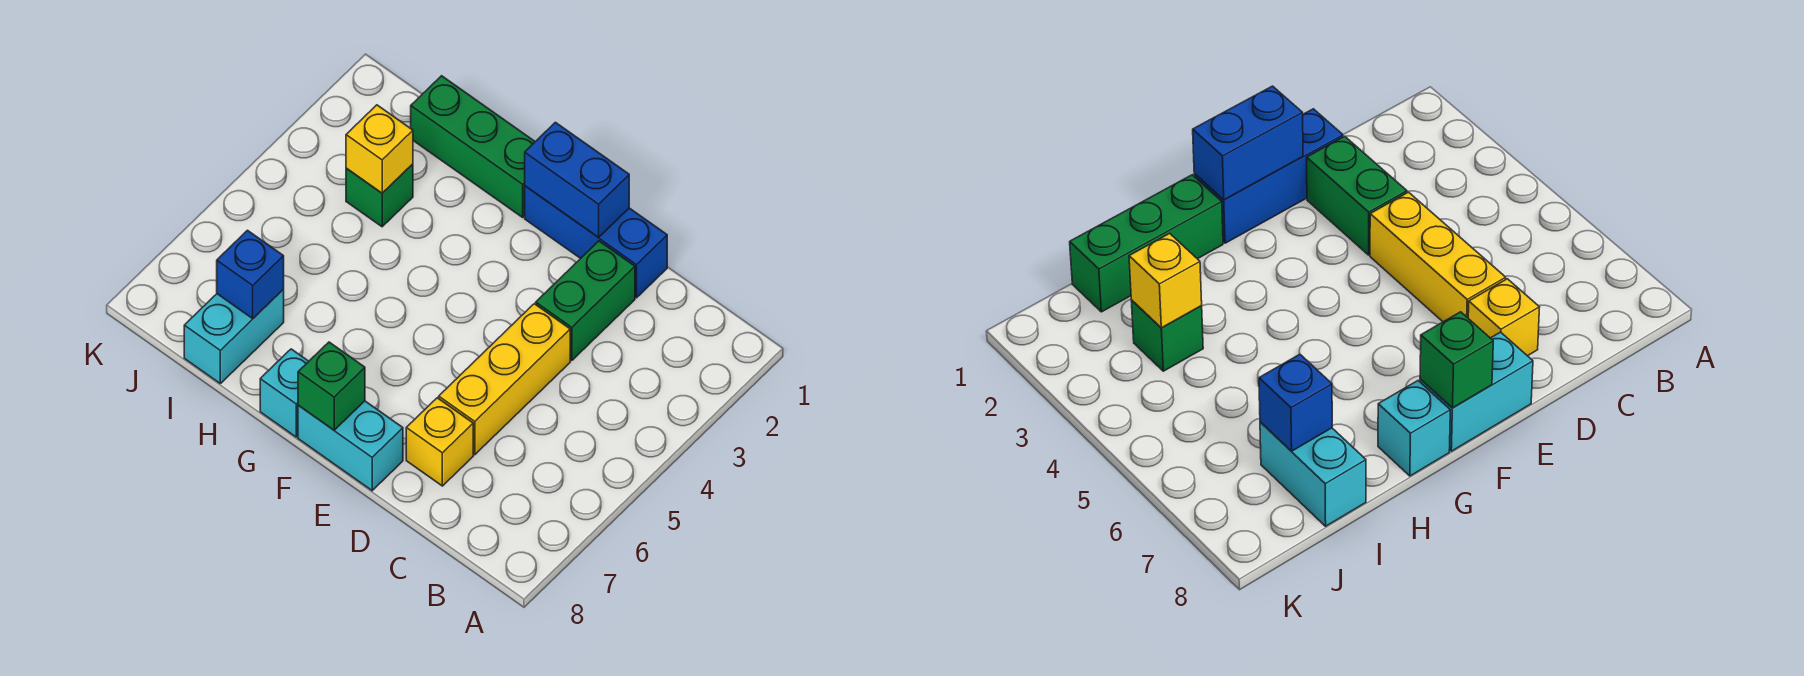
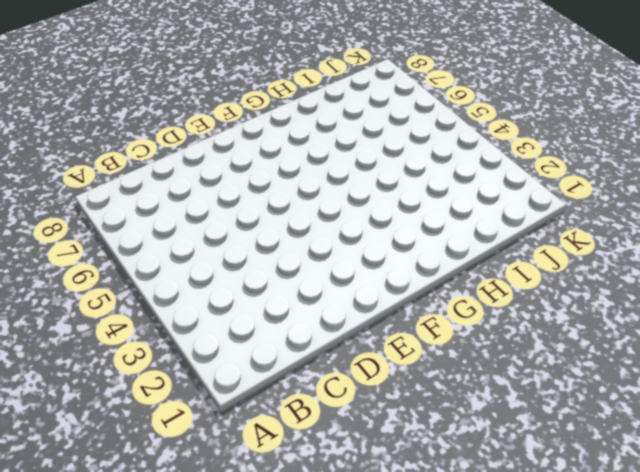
none -> blue brick D1:F1 level 1
none -> green brick D2:D3 level 1
none -> yellow brick D4:D6 level 1

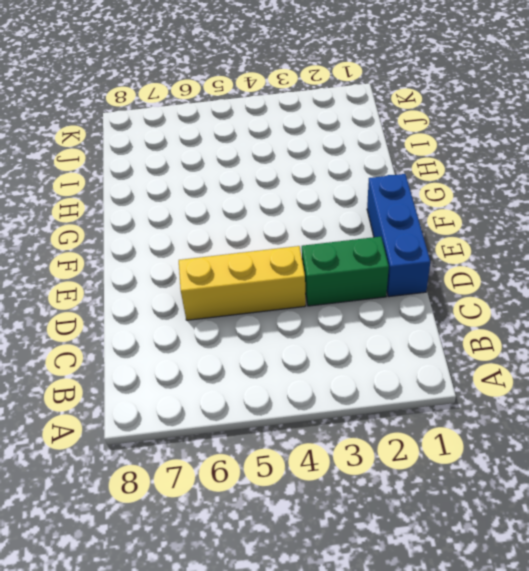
none -> yellow brick D7 level 1
none -> cyan brick E8:F8 level 1
none -> green brick G1:I1 level 1

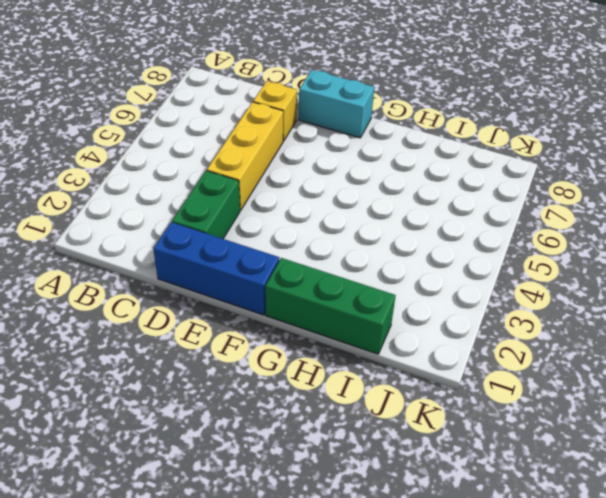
none -> cyan brick G8 level 1
none -> green brick I3 level 1
none -> cyan brick I7:I8 level 1

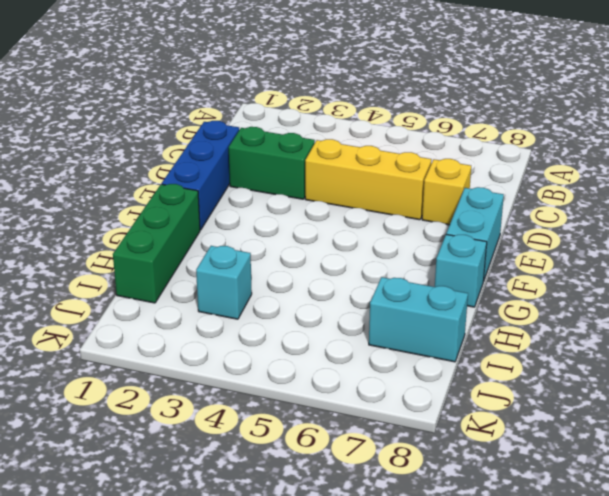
cyan brick I3 level 1 -> green brick I3 level 1
none -> blue brick E1:F1 level 2
none -> green brick F8 level 2
none -> yellow brick I3 level 2

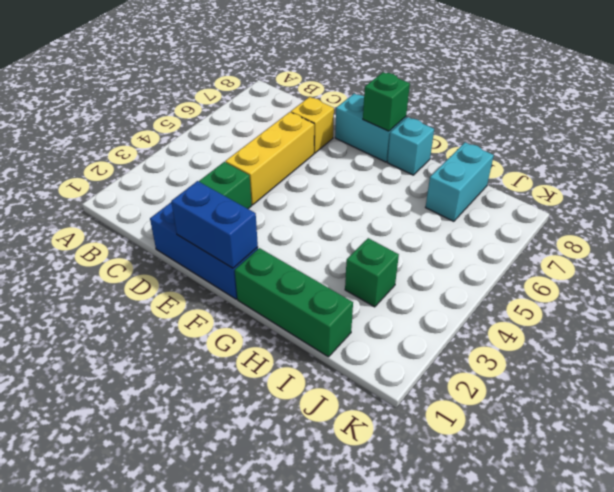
none -> yellow brick I3 level 2
none -> blue brick I7 level 2

